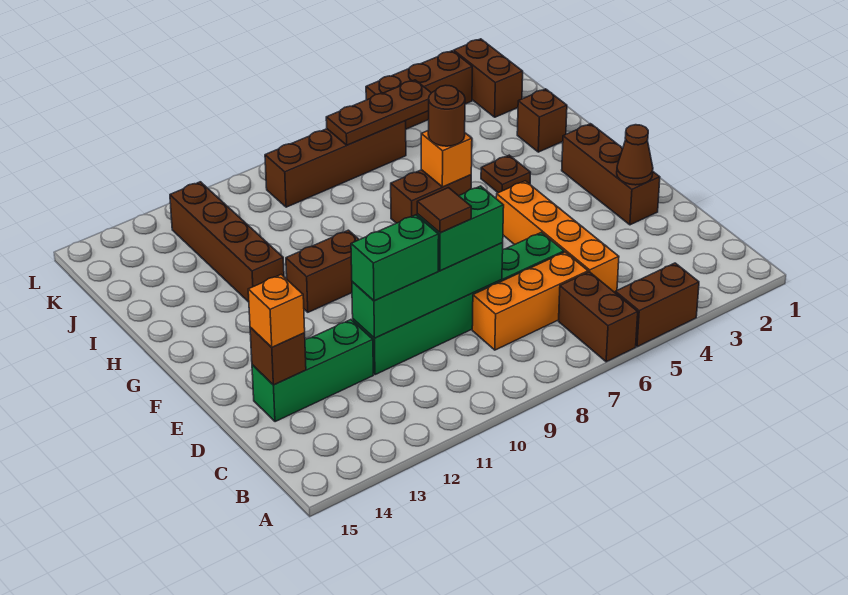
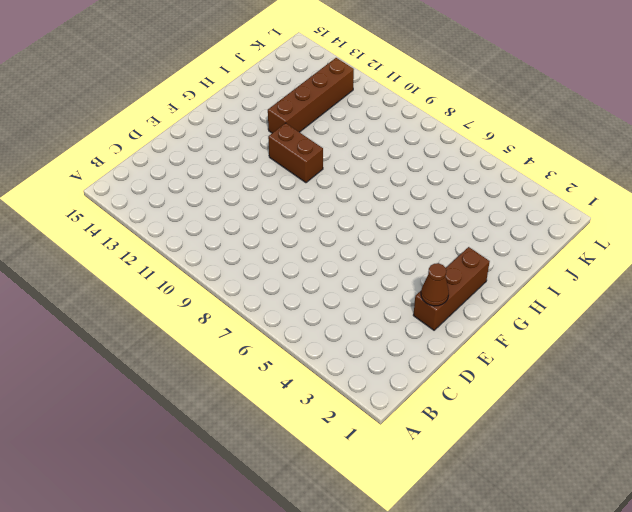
none -> brown brick A4:A5 level 1
none -> brown brick A6:B6 level 1
none -> orange brick C5:F5 level 1

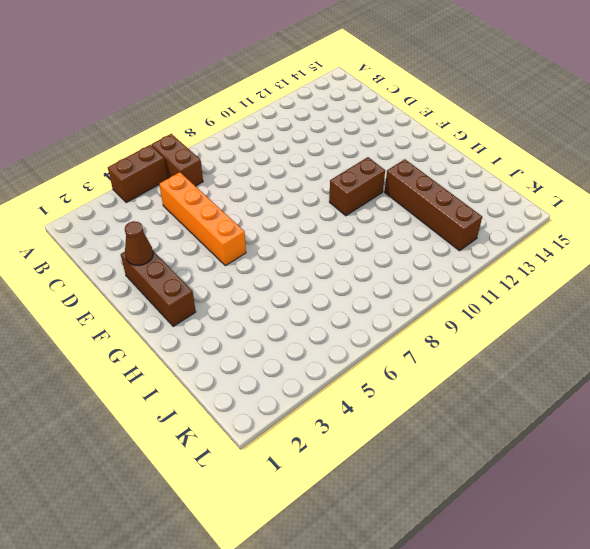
none -> orange brick C6:C8 level 1
none -> green brick D6:D11 level 1
none -> green brick D12:D14 level 1

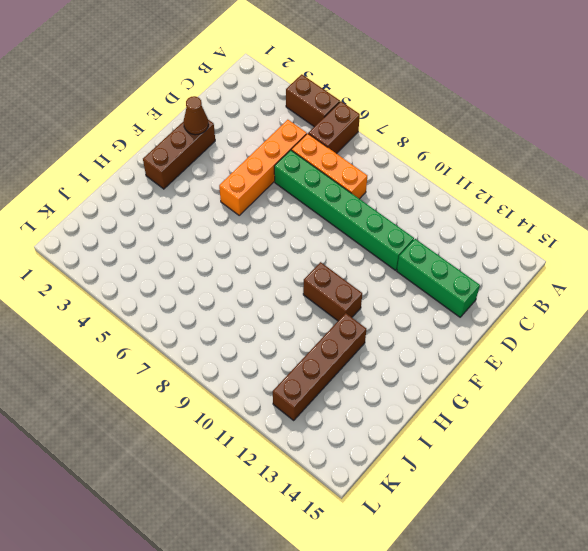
none -> brown plate H4 level 1
none -> brown brick H6:H7 level 1
none -> brown brick I2 level 1

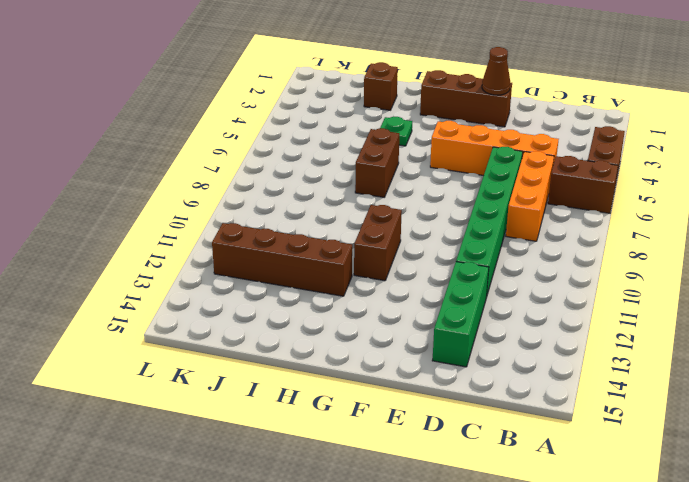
green plate H4 level 1 -> brown plate H4 level 1
none -> brown brick K2:L2 level 1
none -> brown brick K6:K9 level 1
none -> brown brick L3:L5 level 1

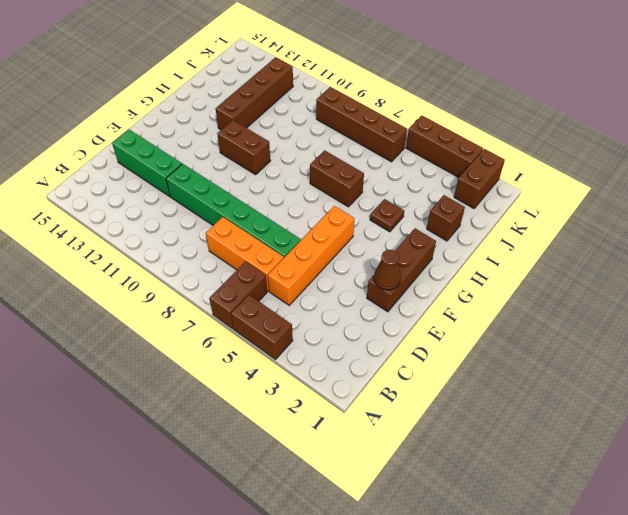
none -> green brick D8:D11 level 2
none -> brown brick D14 level 2
none -> orange brick H6 level 2

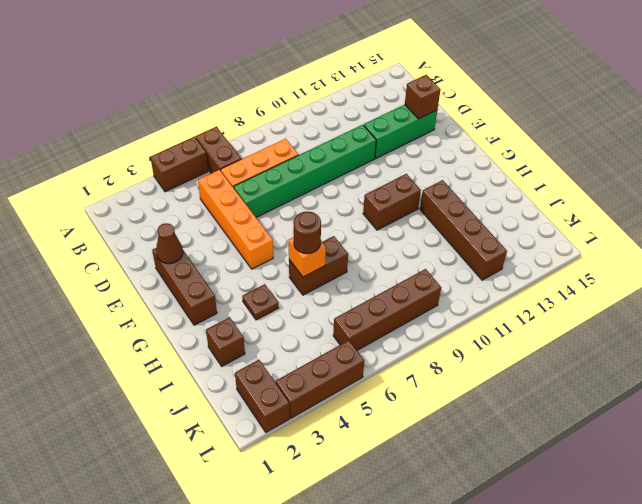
none -> green brick D8:D11 level 2
none -> brown plate K5:K7 level 2
none -> green brick D8:D9 level 3

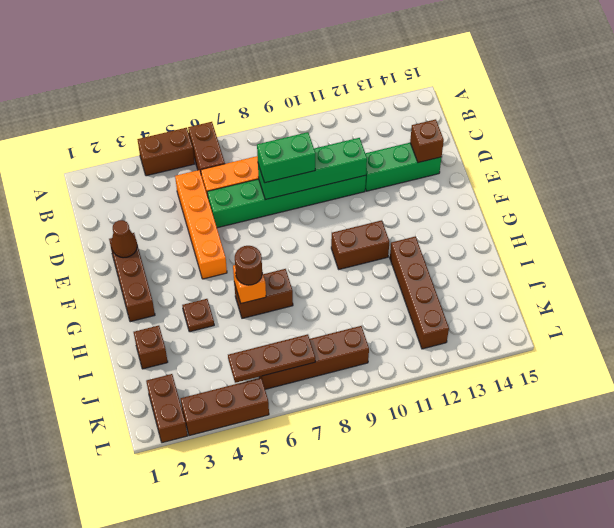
none -> green brick D10:D11 level 3
none -> orange brick D14 level 3
none -> brown tile D9 level 4

